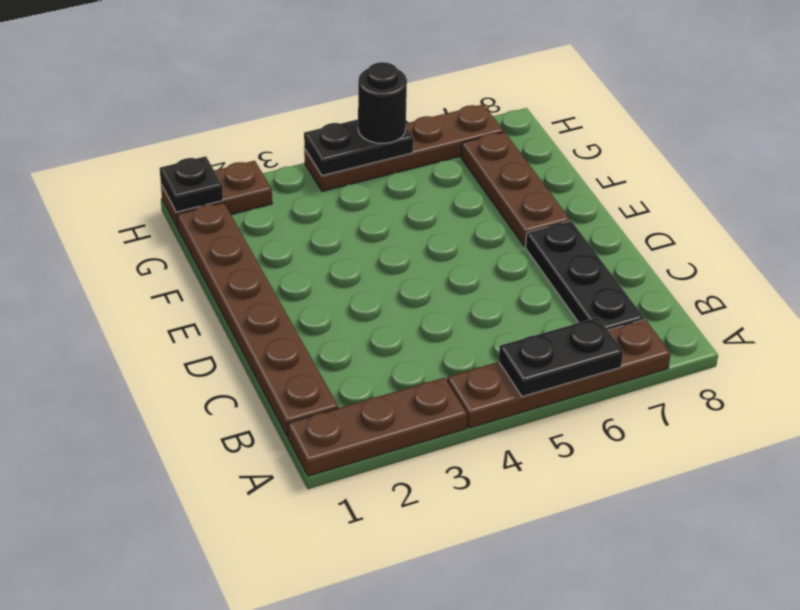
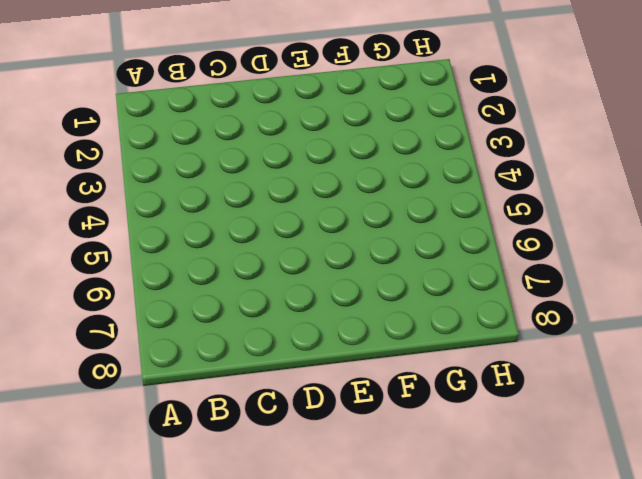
none -> brown plate A1:A3 level 1
none -> brown plate A4:A7 level 1

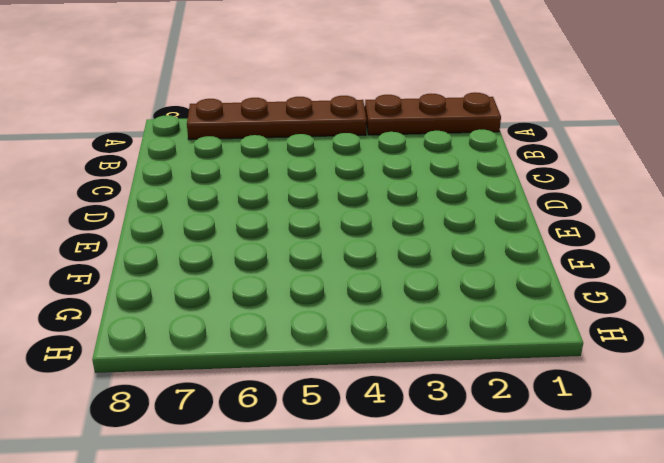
none -> brown plate B1:G1 level 1
none -> black plate B7:D7 level 1

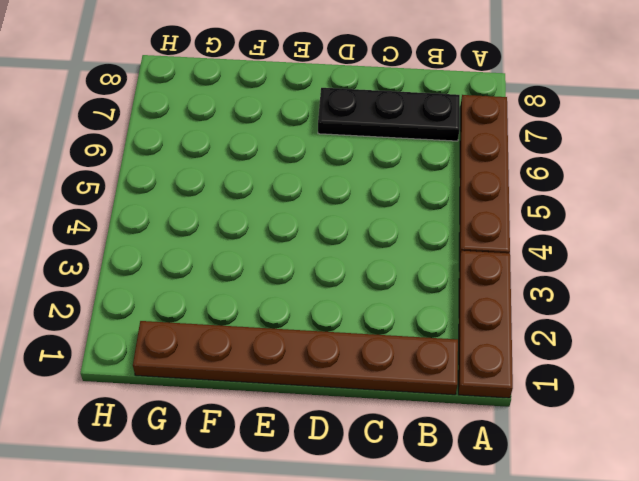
none -> brown plate E7:G7 level 1
none -> brown plate H1:H2 level 1

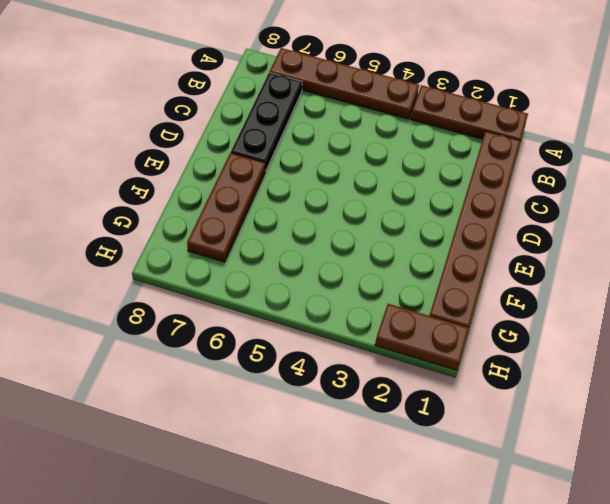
none -> brown plate H4:H7 level 1
none -> black plate A5:A6 level 2

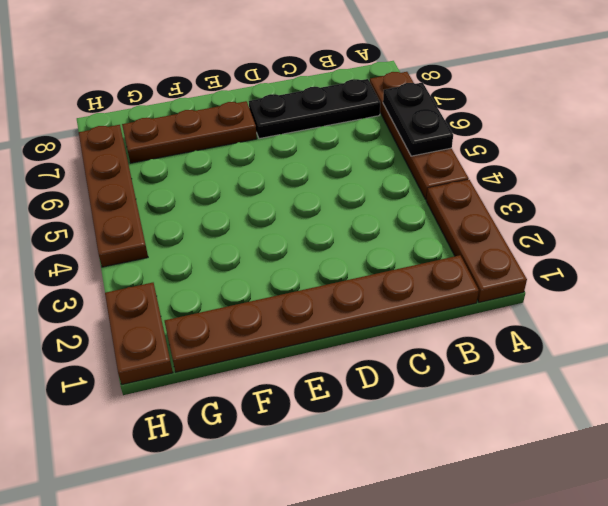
none -> black plate H1 level 2
none -> black plate H4:H5 level 2

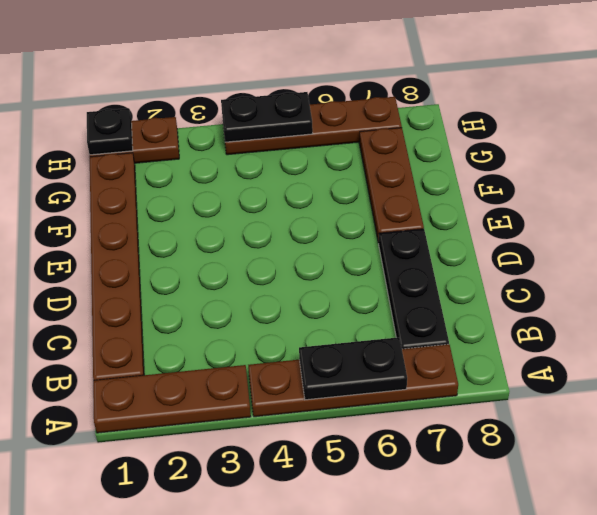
none -> black round brick H5 level 3

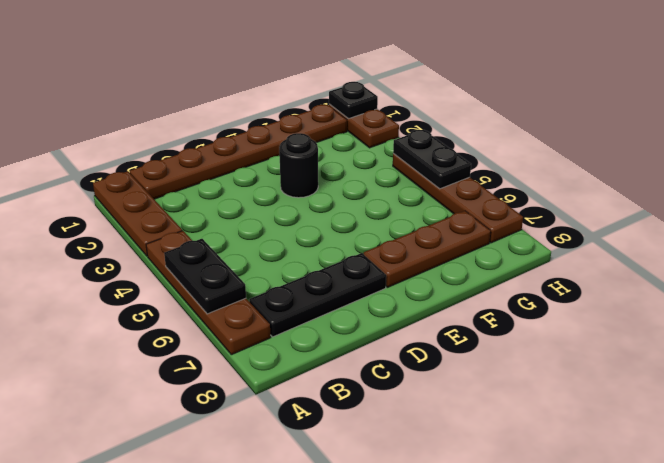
black round brick E3 level 1 -> black round brick H5 level 3

